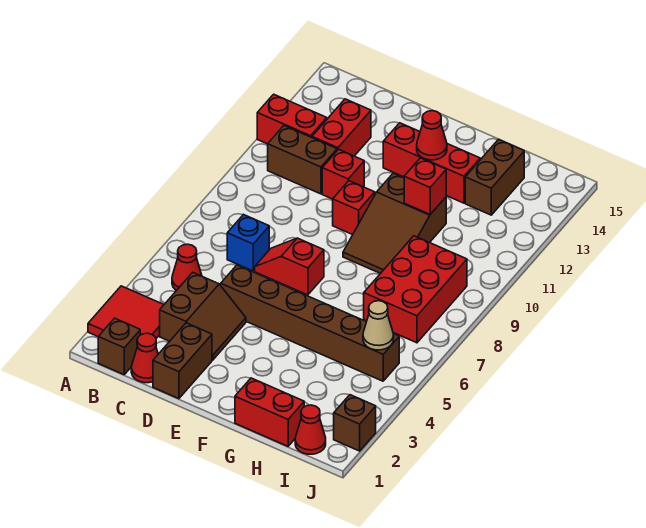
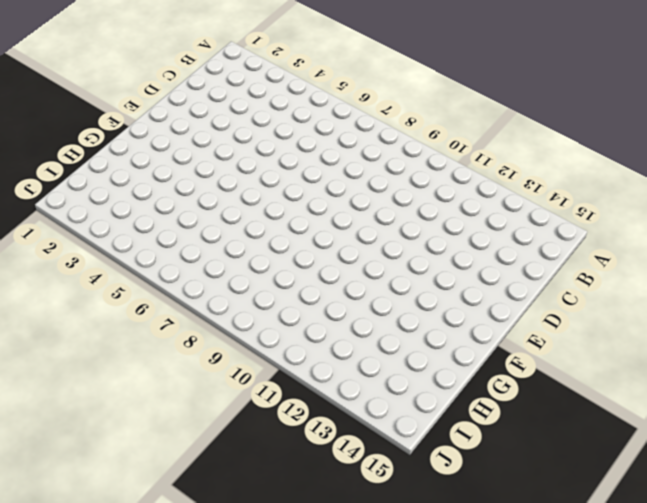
none -> red tile A2:B3 level 1
none -> red brick A12:B12 level 1
none -> brown brick B1 level 1

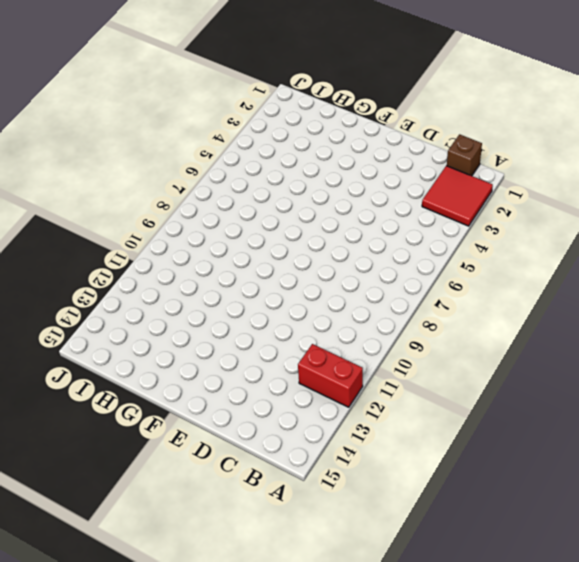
none -> red cone B5 level 1
none -> brown brick B11:C11 level 1
none -> red cone C1 level 1

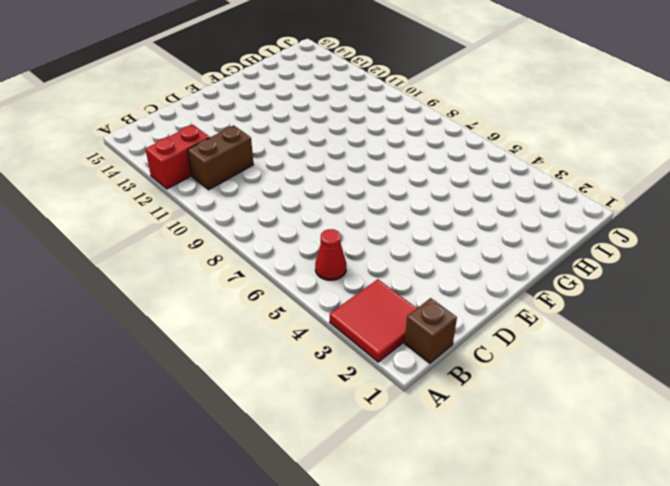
none -> red cone C1 level 1
none -> brown slope C3:D4 level 1 top C
none -> blue brick C7 level 1

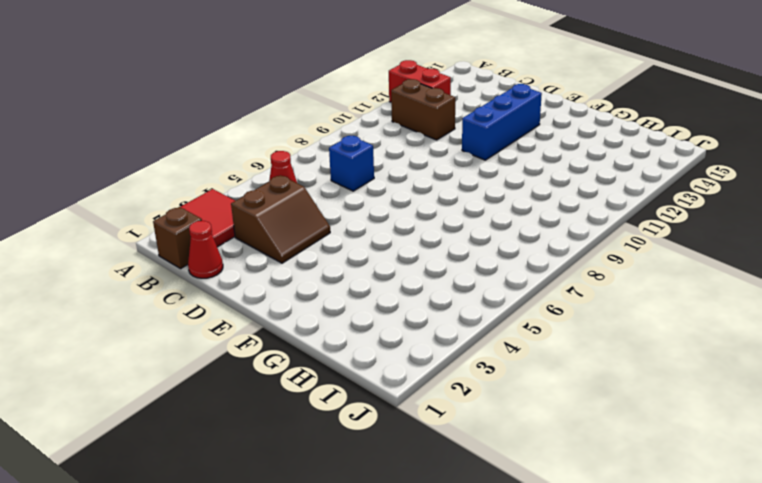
blue brick E11:E13 level 1 -> red brick E13:G13 level 1
none -> red brick C12:C13 level 1
none -> brown brick D1:D2 level 1
none -> brown brick D5:I5 level 1

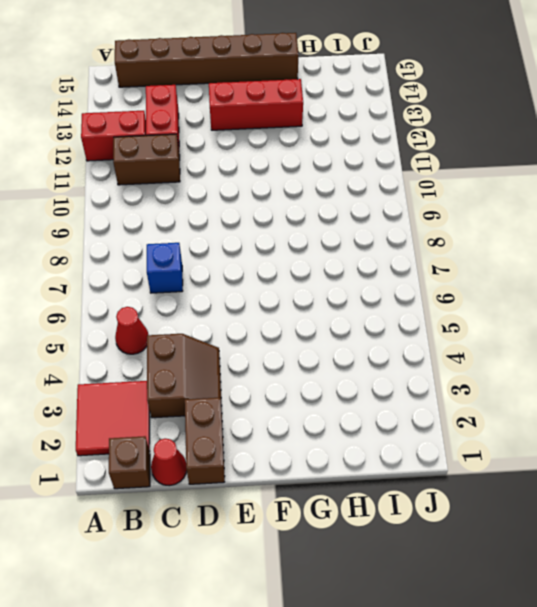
brown brick B15:G15 level 1 -> brown brick D5:I5 level 1
none -> red slope D7:E7 level 1 top E
none -> red brick D11 level 1
none -> red brick E10 level 1

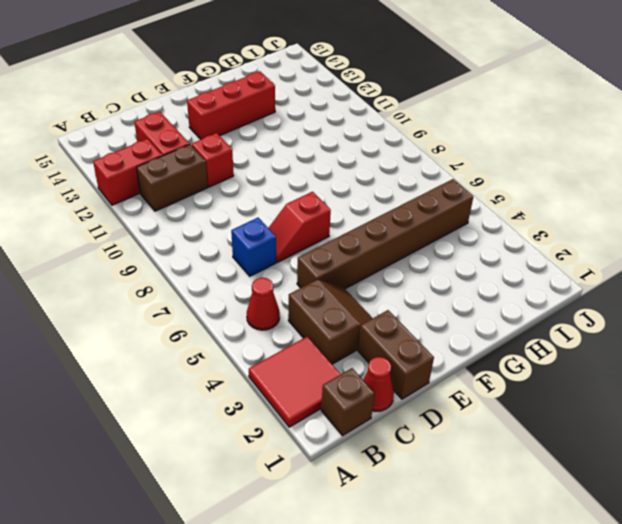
none -> red brick E10 level 1
none -> brown slope F9:G11 level 1 top 11
none -> red brick G1:H1 level 1

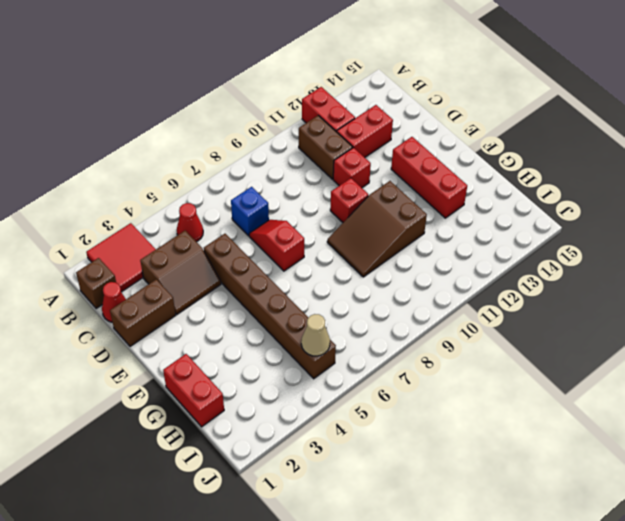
none -> red brick H7:I9 level 1
none -> brown brick H13:H14 level 1
none -> red cone I1 level 1

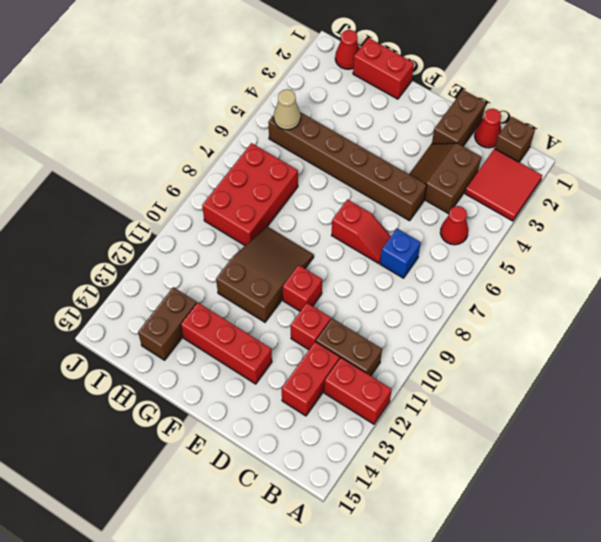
none -> brown brick J2 level 1
none -> red cone F13 level 2
none -> red brick G11 level 2

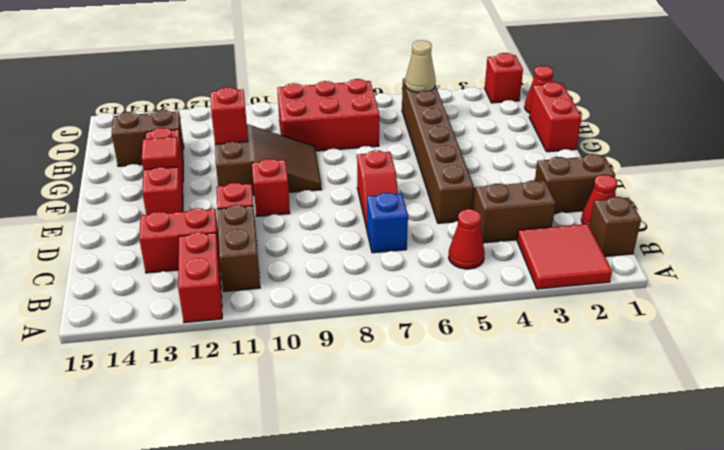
red tile F13 level 2 -> red cone F13 level 2
red brick J2 level 1 -> brown brick J2 level 1

